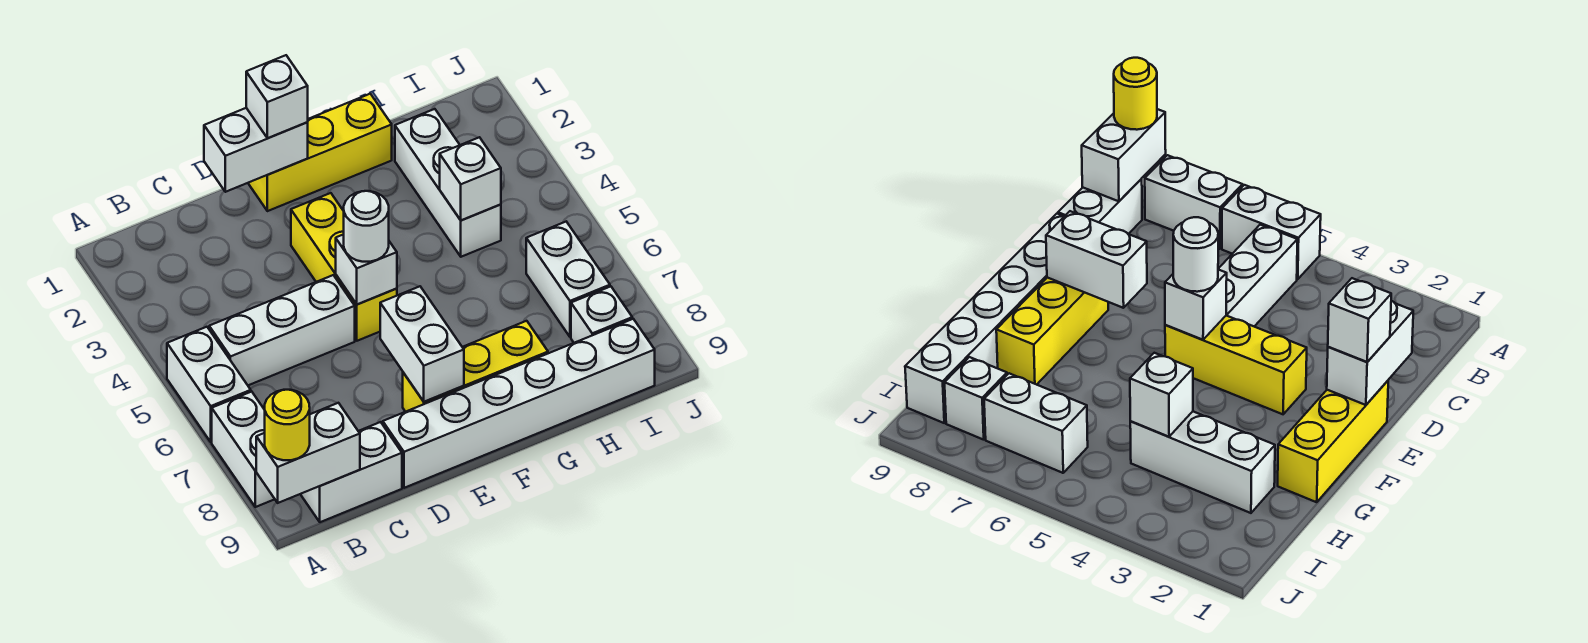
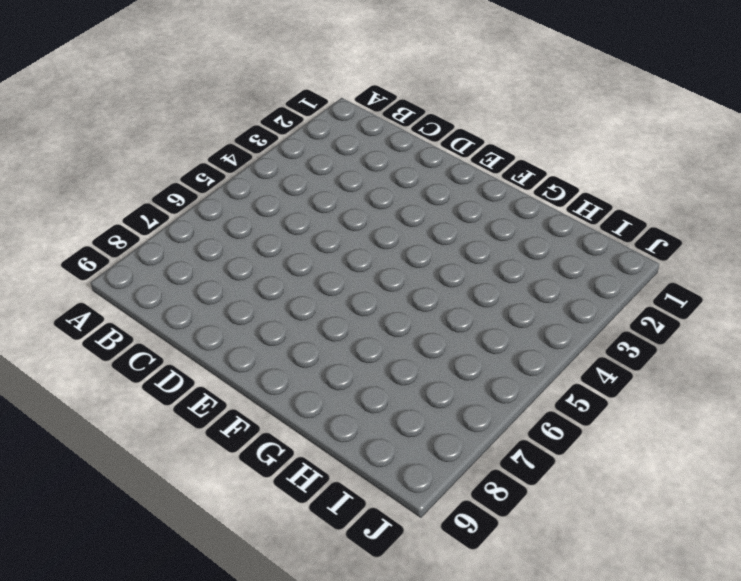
none -> white brick A5:A6 level 1
none -> white brick A7:A8 level 1
none -> white brick B5:D5 level 1

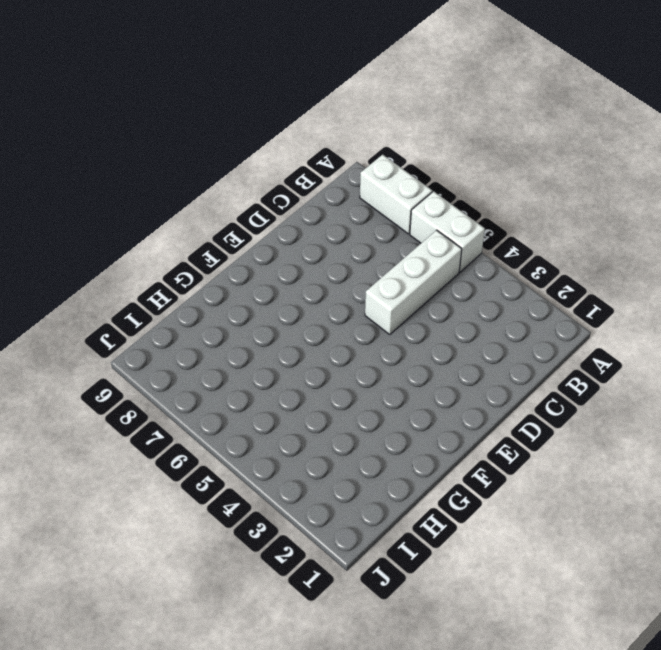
none -> white brick B9:C9 level 1
none -> white brick D9:I9 level 1
none -> yellow brick E1:G1 level 1

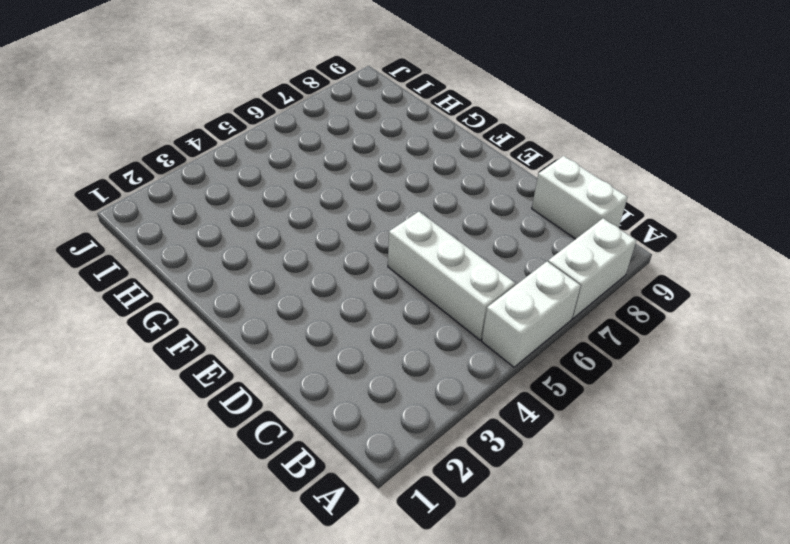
none -> white brick D9:I9 level 1
none -> yellow brick E1:G1 level 1
none -> yellow brick E3:E5 level 1

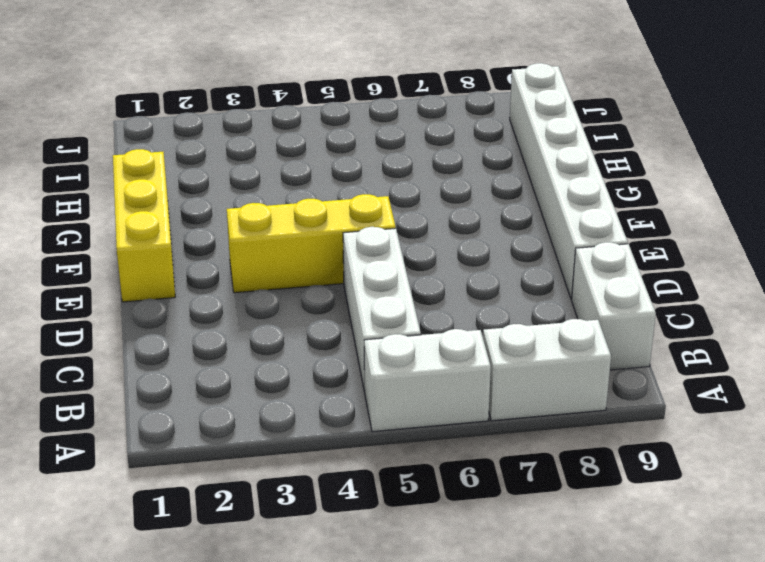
none -> yellow brick E8:G8 level 1
none -> white brick H2:H4 level 1
none -> white brick I6:I7 level 1

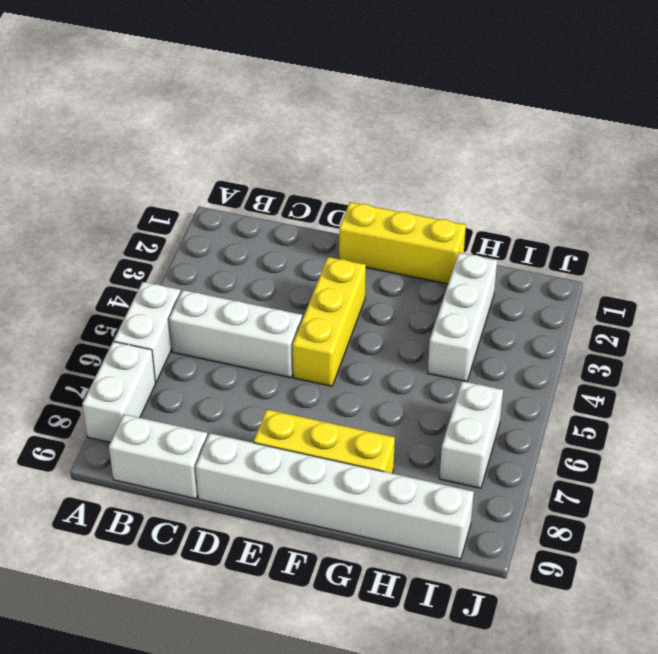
none -> white brick I8 level 1
none -> white brick A9:B9 level 2
none -> white brick D1:E1 level 2

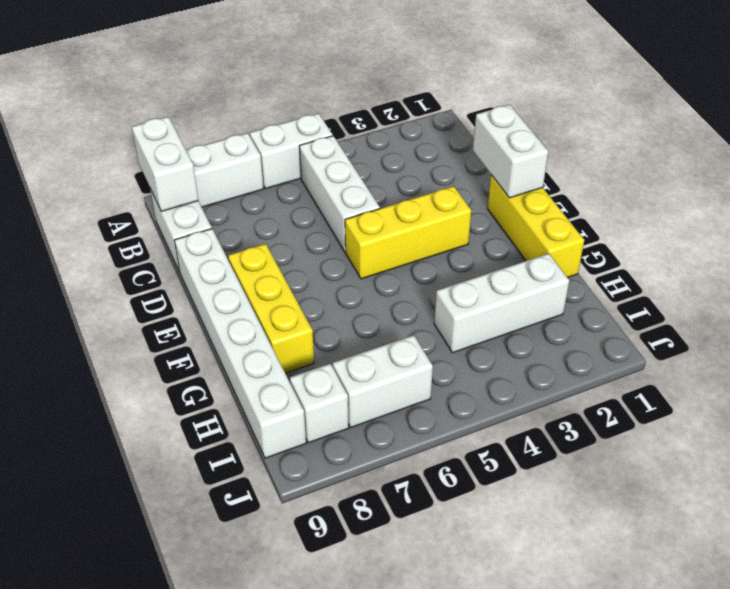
none -> white brick E5 level 2
none -> white brick E7:E8 level 2
none -> white brick H4 level 2

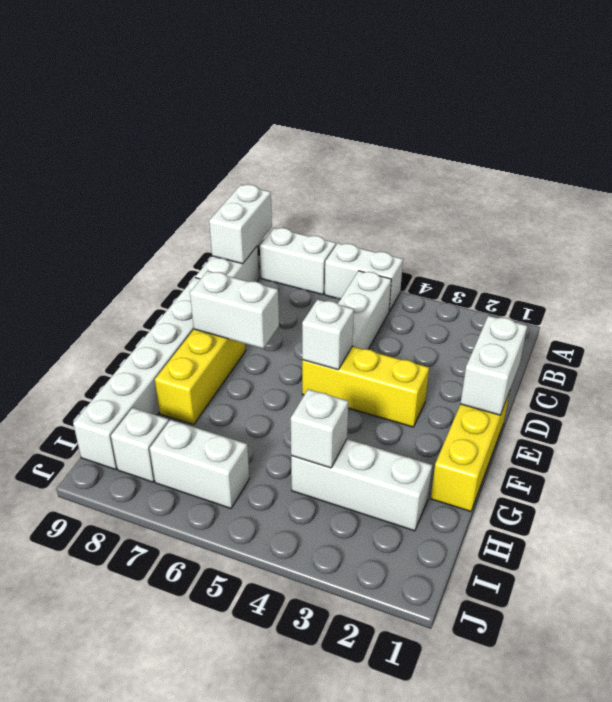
none -> yellow round brick A9 level 3
none -> white brick E1 level 3
none -> white round brick E5 level 3

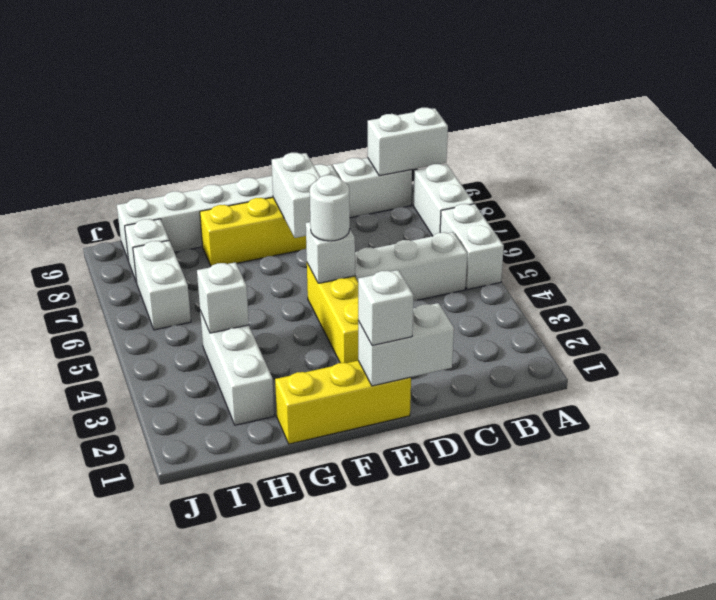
none -> yellow round brick A9 level 3

